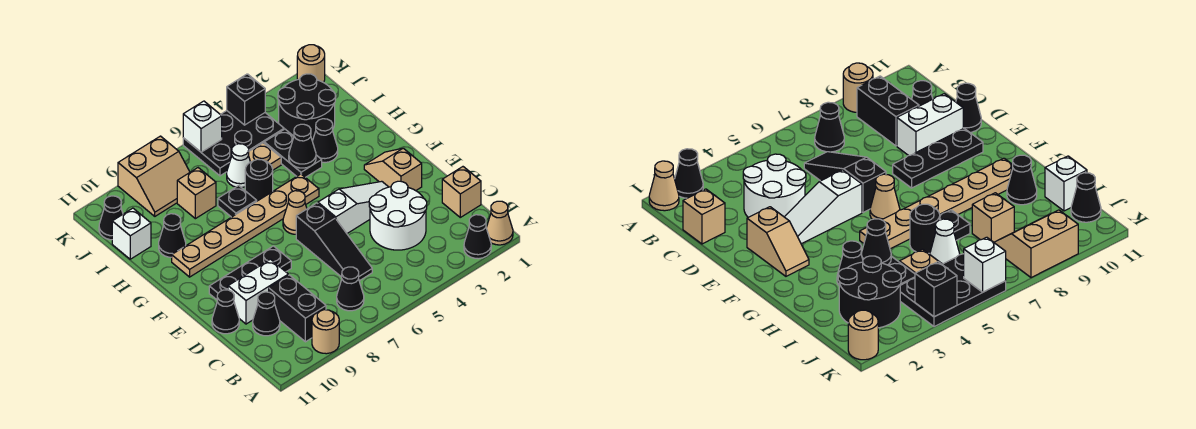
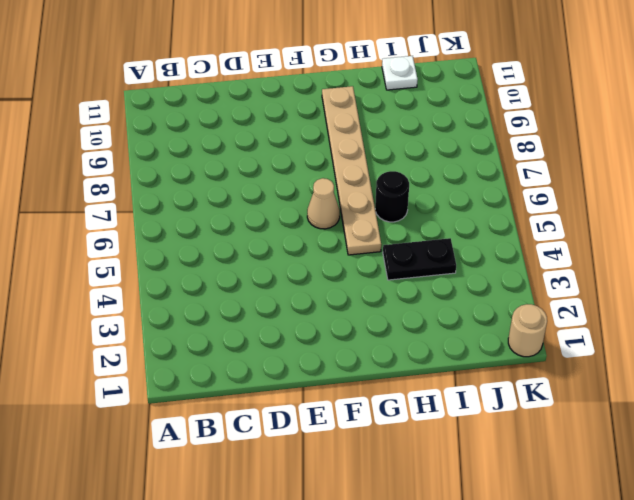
white plate I11 level 1 -> white brick I11 level 1
none -> tan cone A1 level 1
none -> black cone A2 level 1
none -> tan round brick A9 level 1
none -> black cone B7 level 1

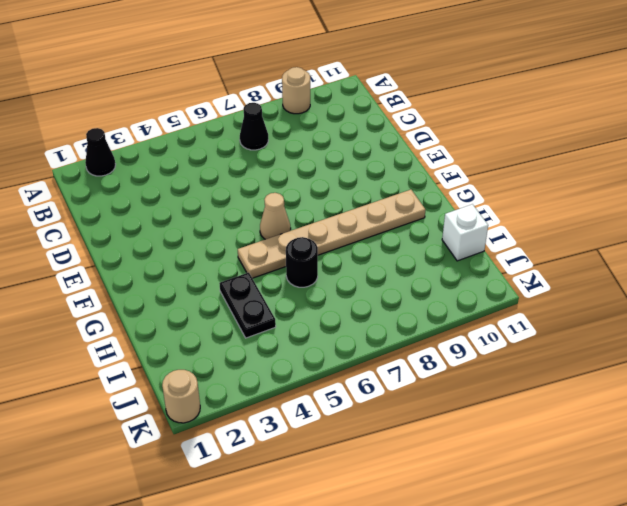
none -> tan cone A1 level 1
none -> black brick B9:C9 level 1
none -> tan brick C1 level 1
none -> white round brick C3:D4 level 1

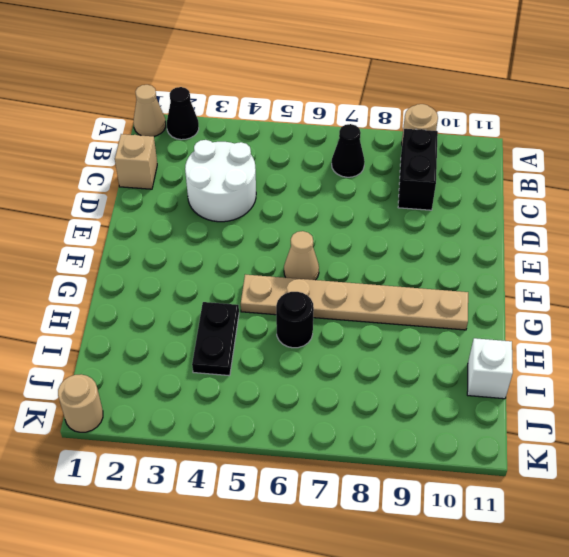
none -> black slope C6:E6 level 1 top E
none -> black cone C10 level 1
none -> white brick D9:D10 level 1
none -> black cone D11 level 1

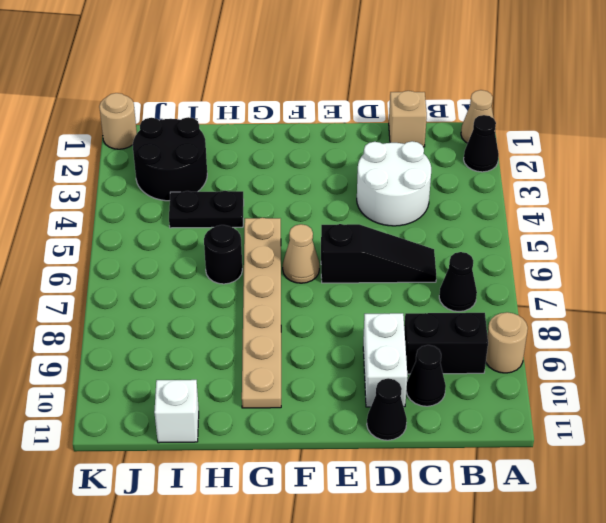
none -> tan slope E2:F2 level 1 top E
none -> white slope E3:E5 level 1 top 5
none -> black plate E8:E10 level 1
none -> black cone H3 level 1

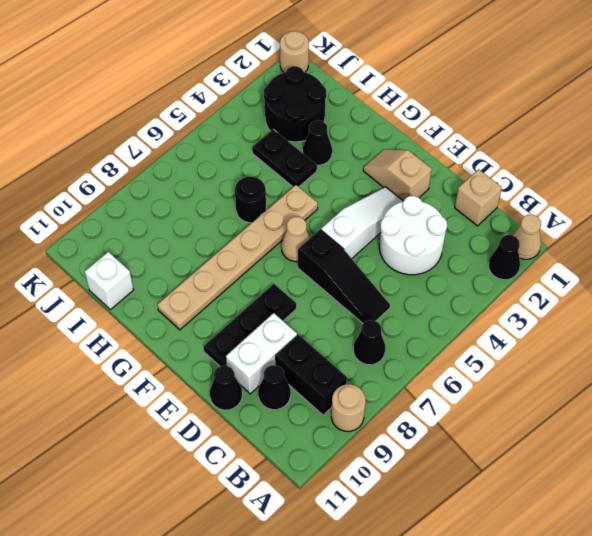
none -> black plate H7 level 1
none -> black cone H10 level 1
none -> tan plate I5 level 1
none -> white cone I6 level 1

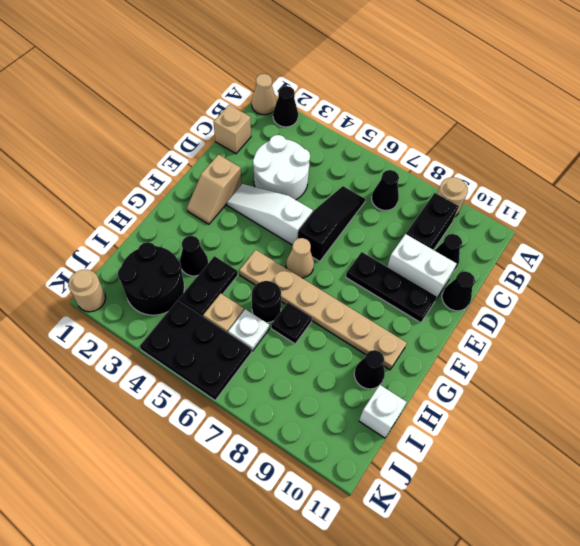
white plate I6 level 1 -> white cone I6 level 1
none -> tan brick I8 level 1
none -> tan slope J8:K9 level 1 top K
none -> black cone J11 level 1
none -> black cone H4 level 2

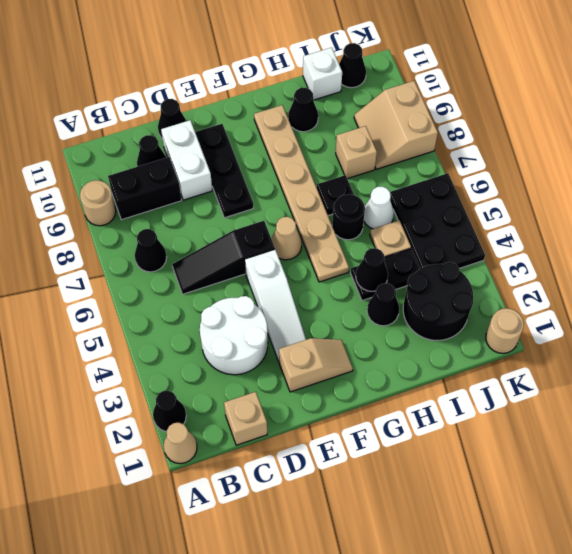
none -> black brick K4 level 2
none -> white brick K6 level 2

